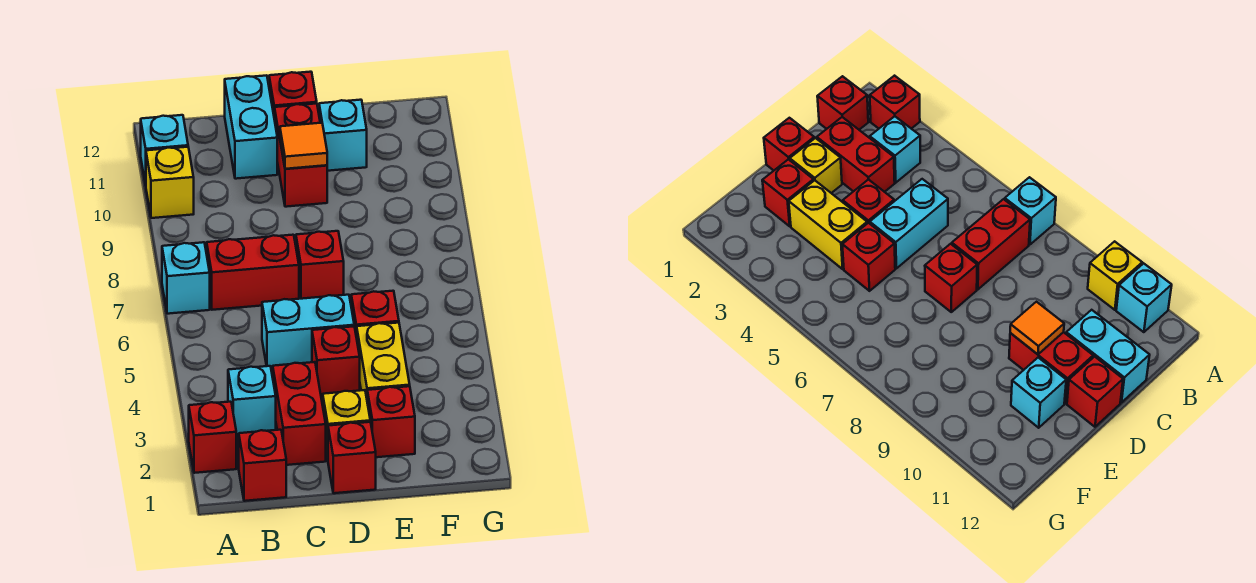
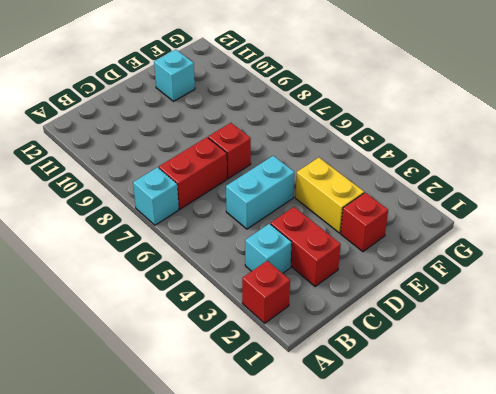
none -> yellow brick A10 level 1
none -> cyan brick A11 level 1
none -> red brick B1 level 1

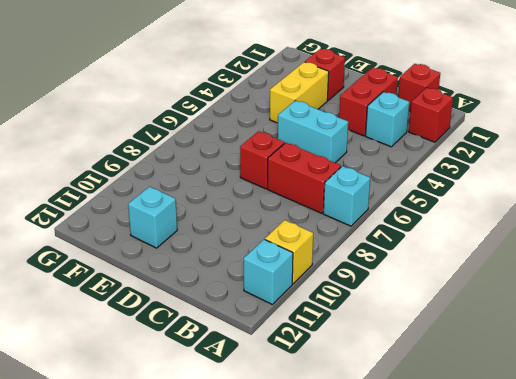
none -> cyan brick C11:C12 level 1
none -> red brick D1 level 1
none -> yellow brick D2 level 1

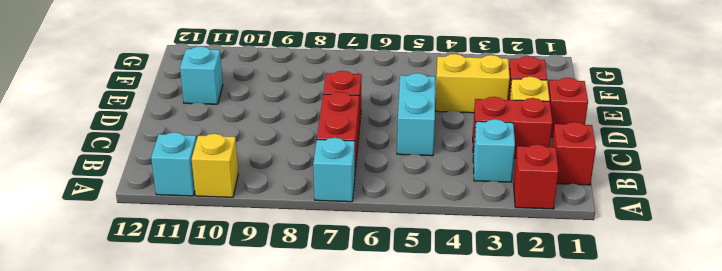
none -> cyan brick C11:C12 level 1
none -> red brick D4 level 1
none -> red brick D10:D11 level 1

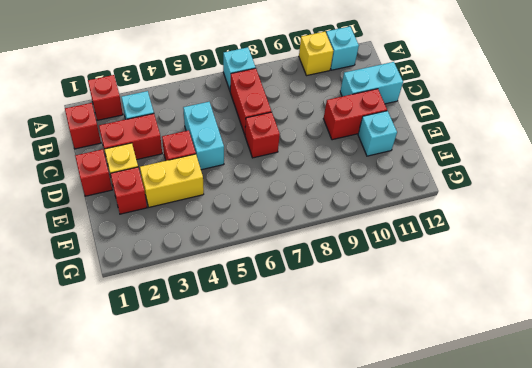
none -> red brick D12 level 1
none -> red brick E5 level 1
none -> orange tile D10 level 2

